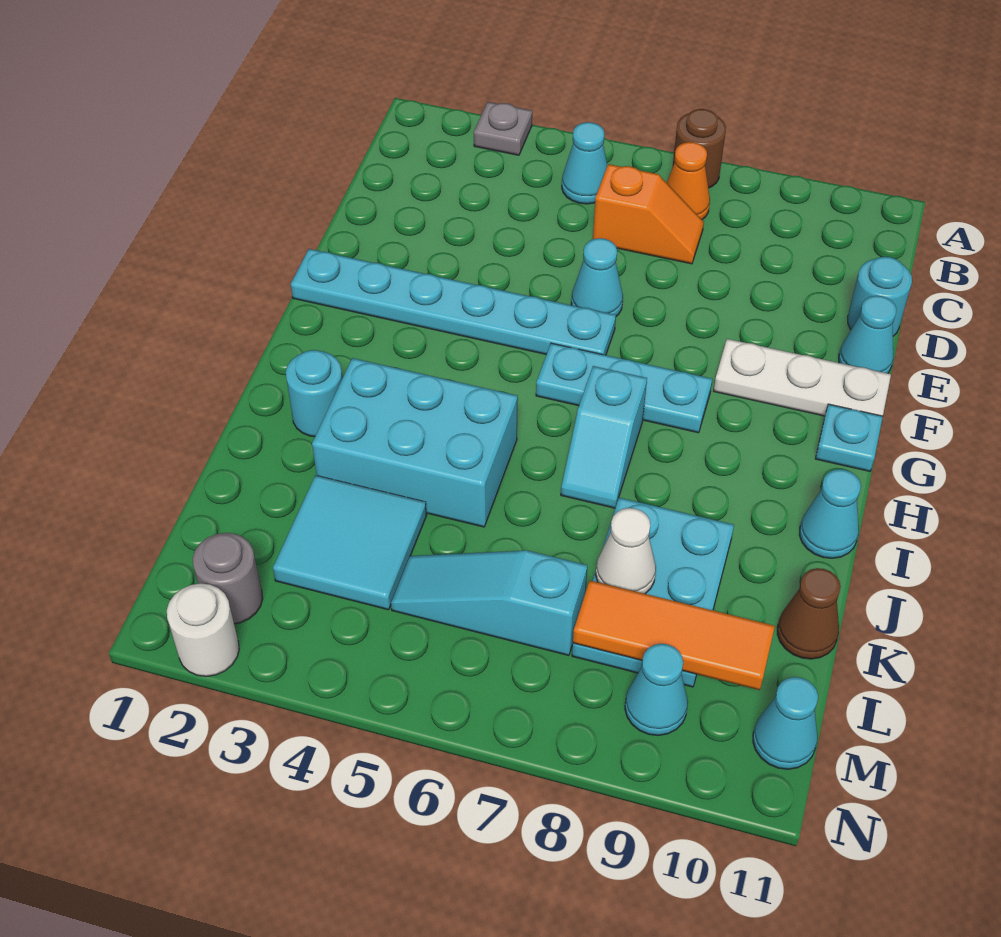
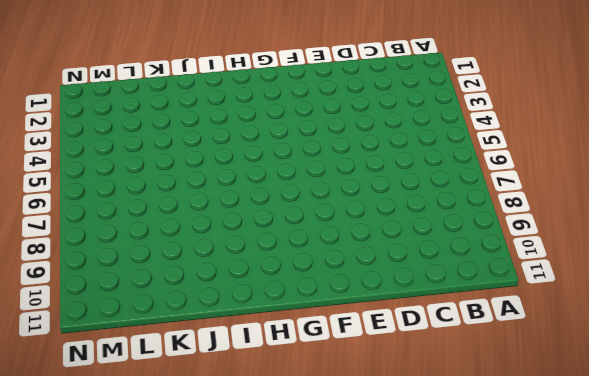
none -> grey plate A3 level 1
none -> brown round brick A7 level 1
none -> cyan cone B5 level 1

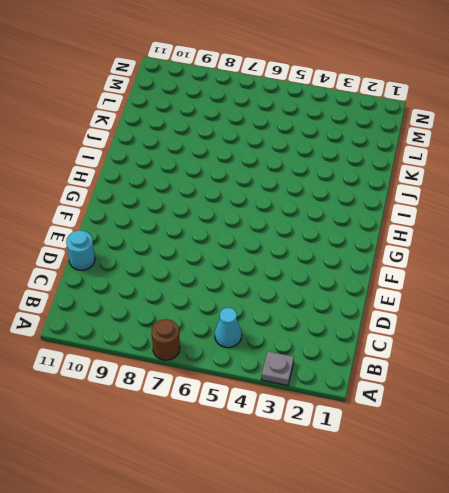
none -> orange cone B7 level 1
none -> orange slope C6:C7 level 1 top 6
none -> cyan cone E6 level 1

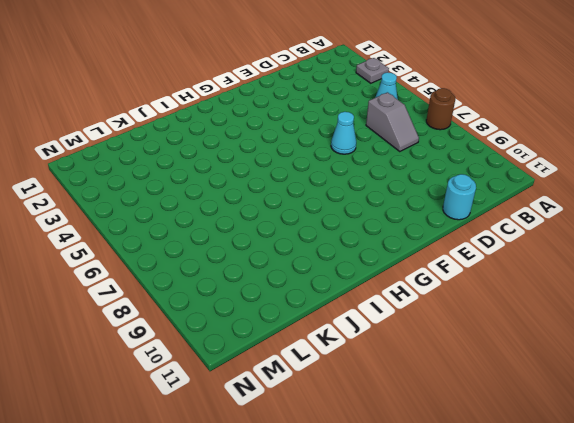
grey slope C6:C7 level 1 top 6 -> orange slope C6:C7 level 1 top 6
none -> orange cone B7 level 1
none -> cyan cone E11 level 1
none -> cyan plate F1:F6 level 1

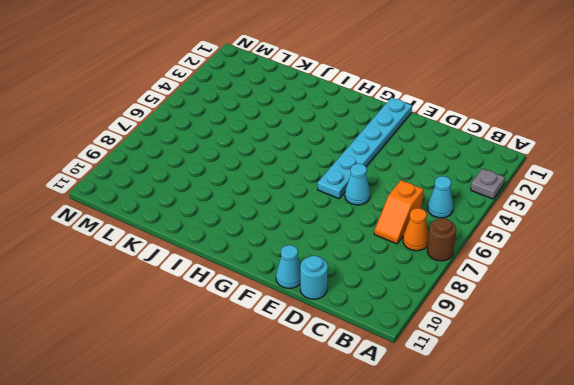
none -> white plate F9:F11 level 1
none -> cyan plate G6:G8 level 1
none -> cyan plate G11 level 1

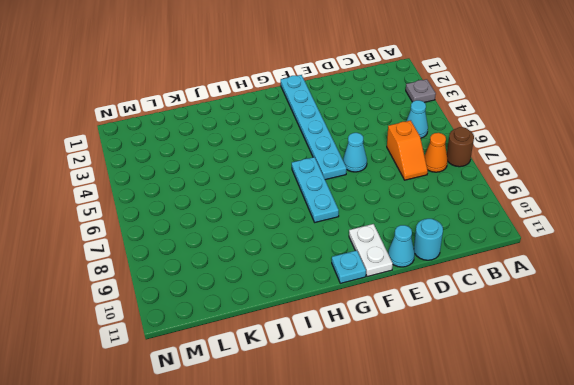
white plate F10:F11 level 1 -> white plate F9:F11 level 1
none -> cyan slope H7:I7 level 1 top H
none -> cyan round brick I2 level 1
none -> cyan brick I3:J5 level 1

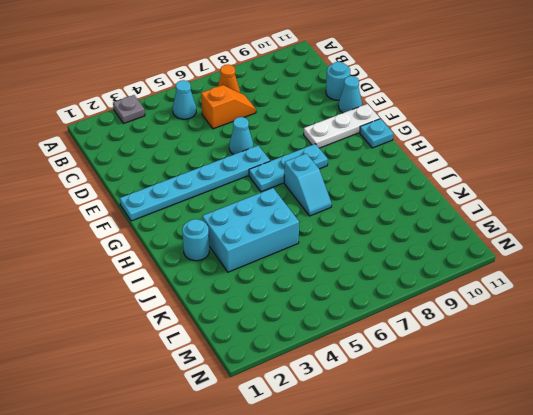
none -> brown round brick A7 level 1
none -> cyan cone I11 level 1
none -> cyan plate J8:L9 level 1

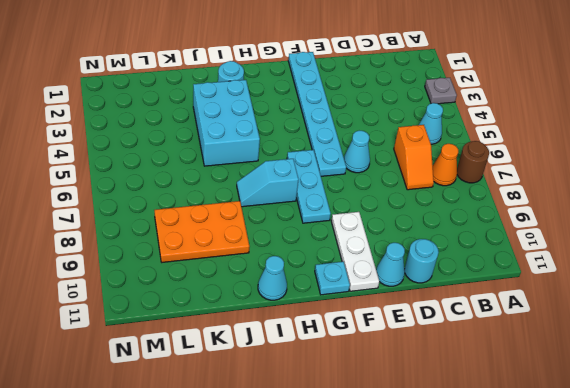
orange plate J8:L9 level 1 -> cyan plate J8:L9 level 1
none -> cyan tile K3:L4 level 1
none -> brown cone K11 level 1
none -> cyan slope L5:L7 level 1 top 7

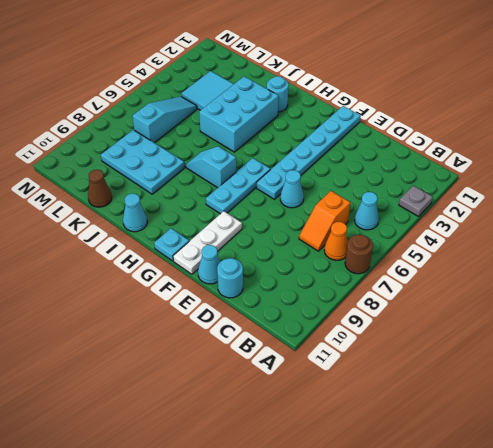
none -> grey round brick M2 level 1
none -> cyan cone M9 level 1
none -> cyan cone M11 level 1

